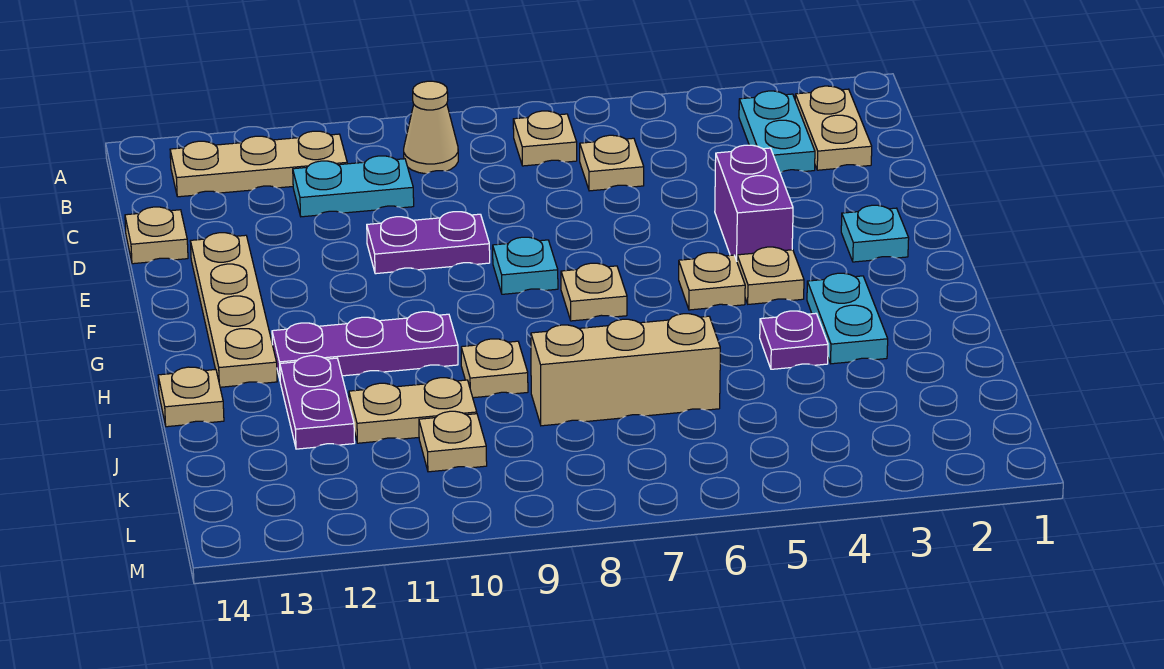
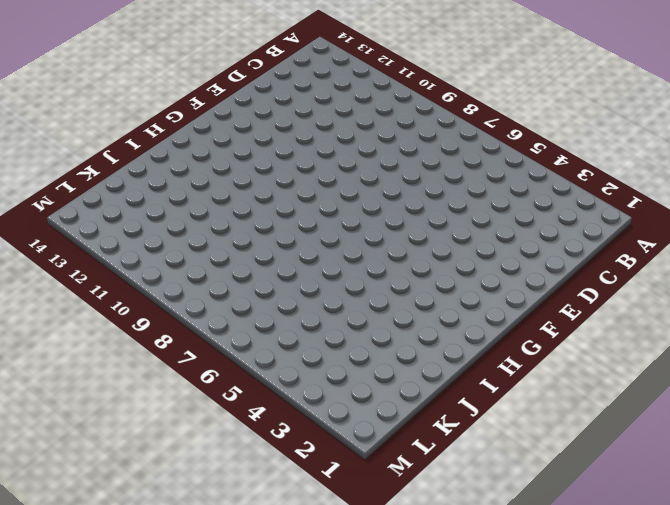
none -> tan plate B2:C2 level 1
none -> cyan plate B3:C3 level 1
none -> tan plate B7 level 1

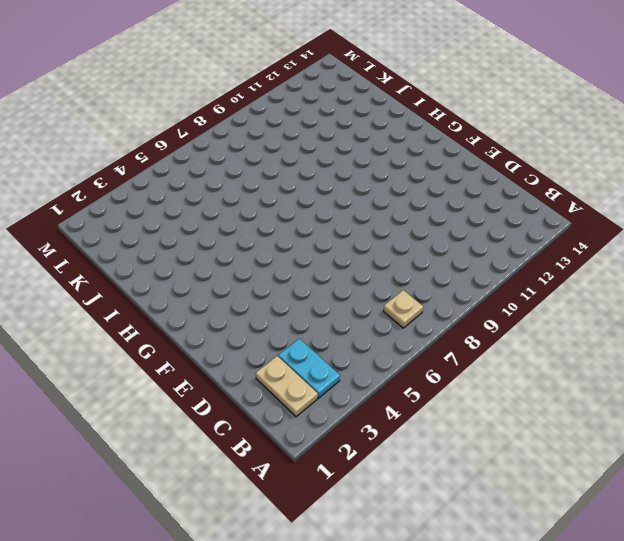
none -> tan cone B9 level 1
none -> tan plate B11:B13 level 1
none -> tan plate C6 level 1

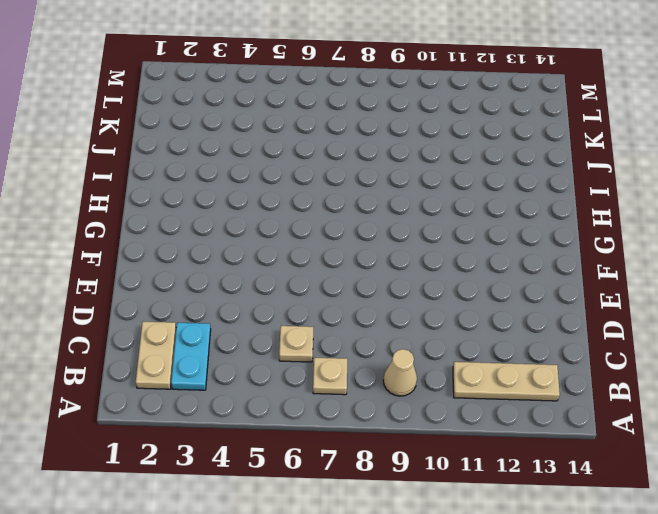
none -> cyan plate C10:C11 level 1
none -> tan plate D14 level 1
none -> purple brick E4:F4 level 1

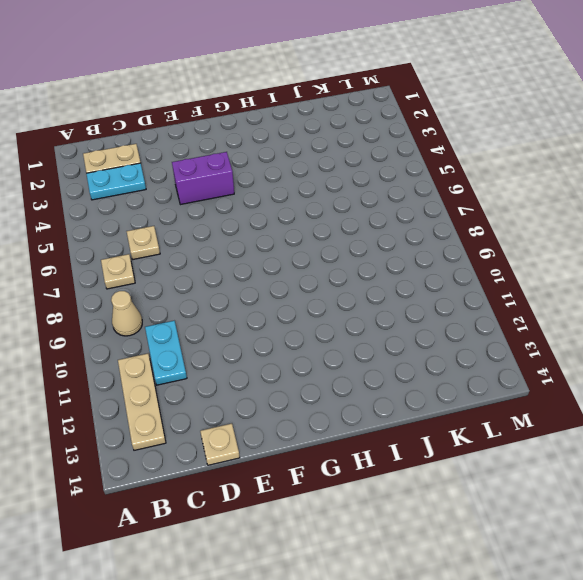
none -> purple plate E9:E10 level 1
none -> tan plate E13:H13 level 1
none -> cyan plate F2 level 1

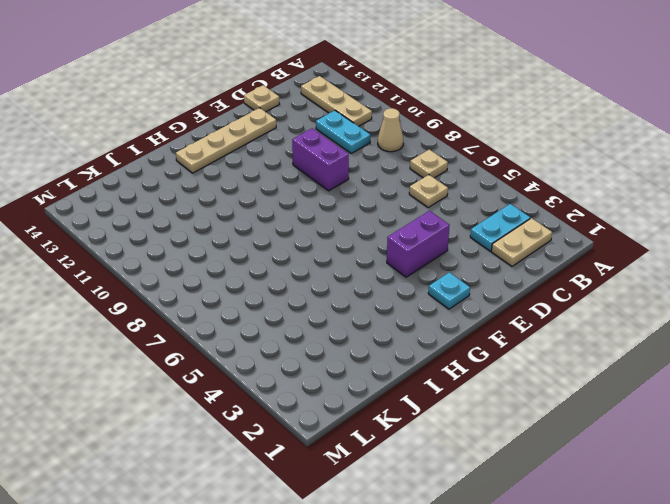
purple brick E9:E10 level 1 -> purple plate E9:E10 level 1
none -> cyan plate F8 level 1
none -> tan plate G4 level 1
none -> tan plate G5 level 1

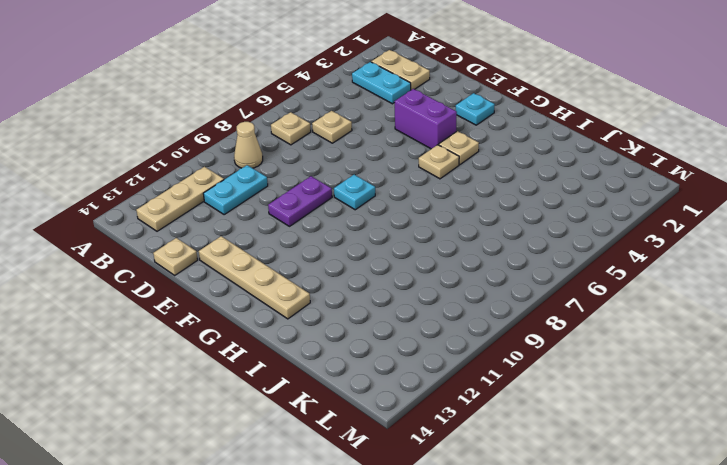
none -> tan plate G7 level 1
none -> cyan plate H3:I3 level 1
none -> purple plate H10:H12 level 1

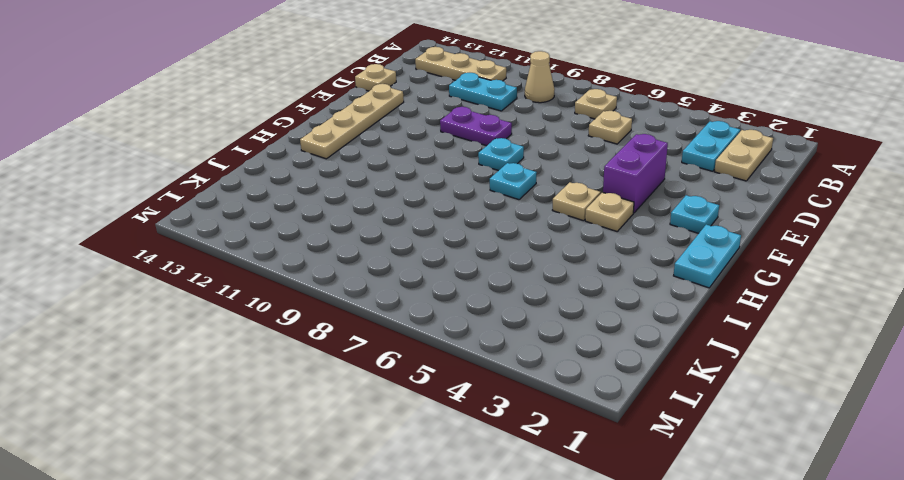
cyan plate G1:H1 level 1 -> cyan plate H3:I3 level 1
cyan plate G7 level 1 -> tan plate G7 level 1
none -> purple plate H10:H12 level 1
none -> purple plate I4 level 1
none -> tan plate I9 level 1

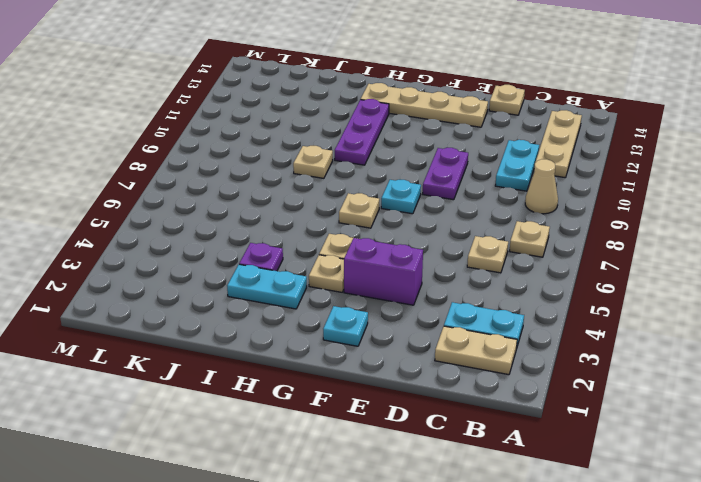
none -> purple plate I12:J12 level 1
none -> tan plate I14 level 1
none -> tan brick J6:J8 level 1

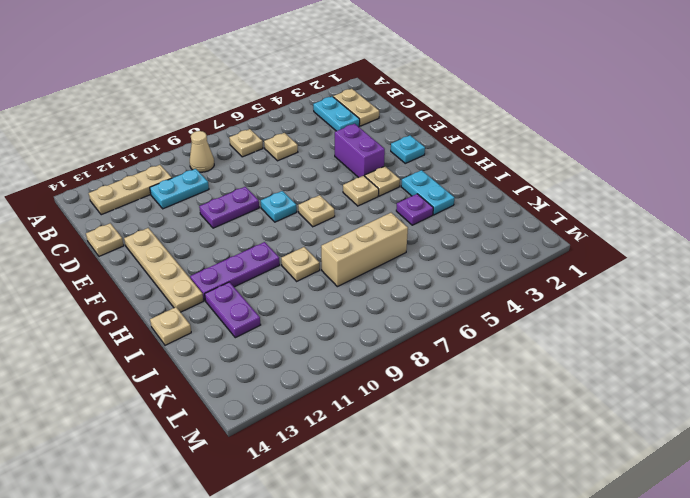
none -> tan plate J10:J11 level 1
none -> tan plate K10 level 1

